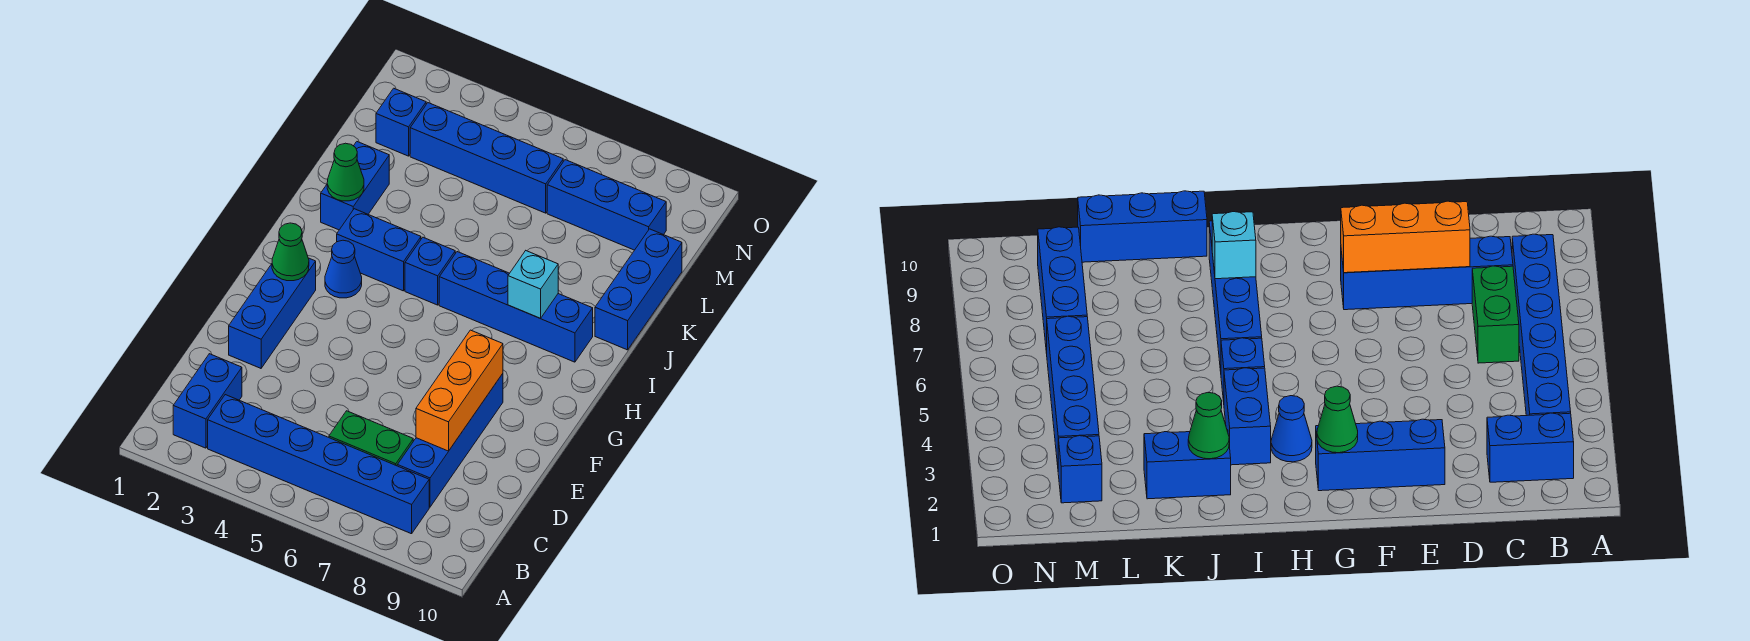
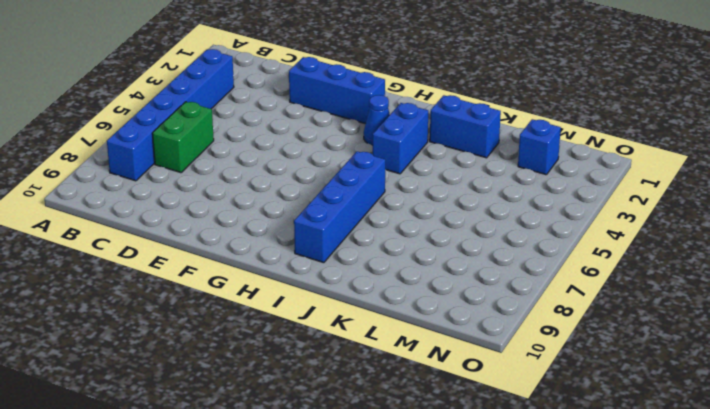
none -> blue brick B2:C2 level 1
none -> blue brick C8:F8 level 1
none -> blue brick I5 level 1

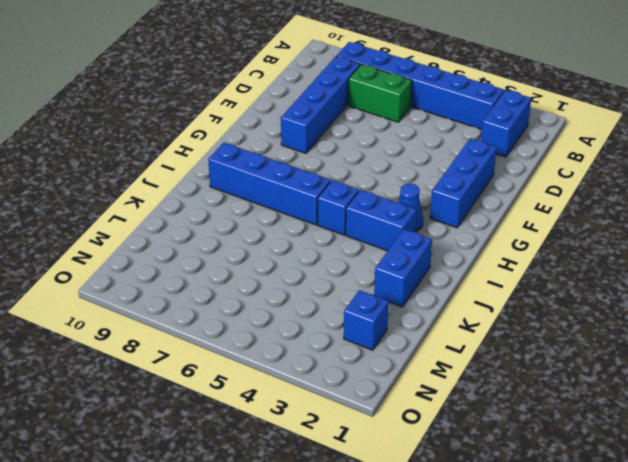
none -> blue brick J10:L10 level 1
none -> blue brick M3:M6 level 1
none -> blue brick M7:M9 level 1

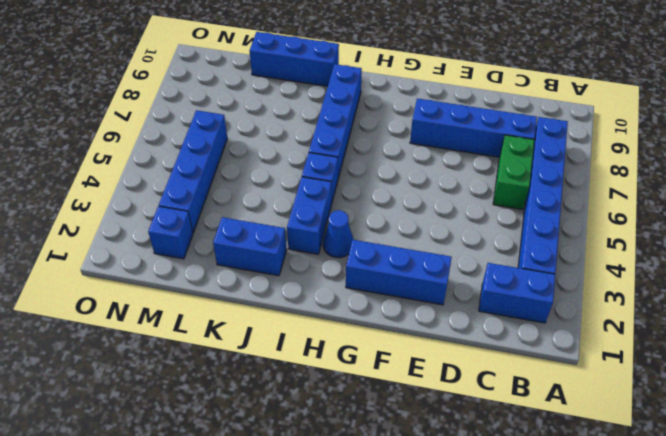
none -> blue brick M7:M9 level 1
none -> orange brick D8:F8 level 2
none -> green cone G2 level 2

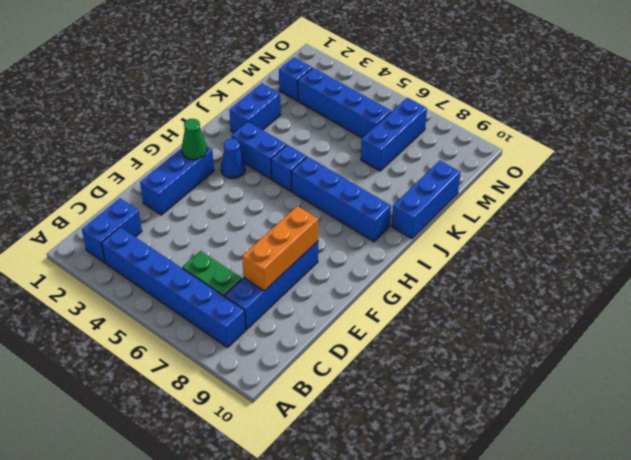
blue brick L7:N7 level 1 -> blue brick M7:M9 level 1
none -> cyan brick I8 level 2
none -> green cone J2 level 2

